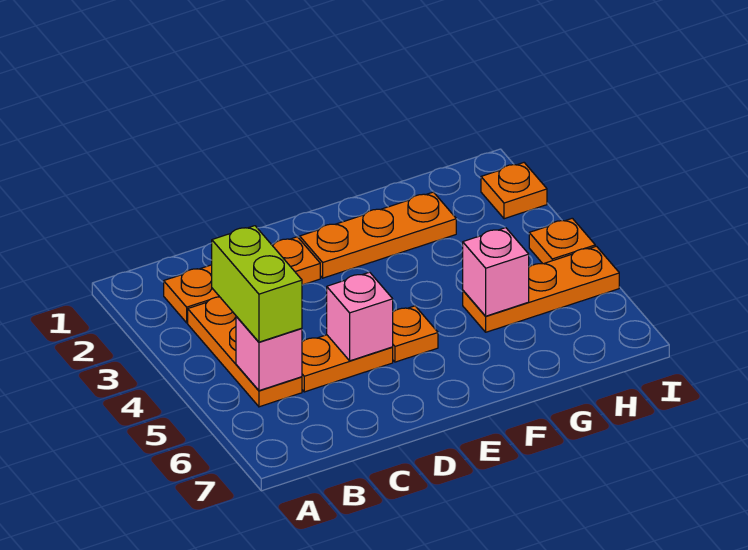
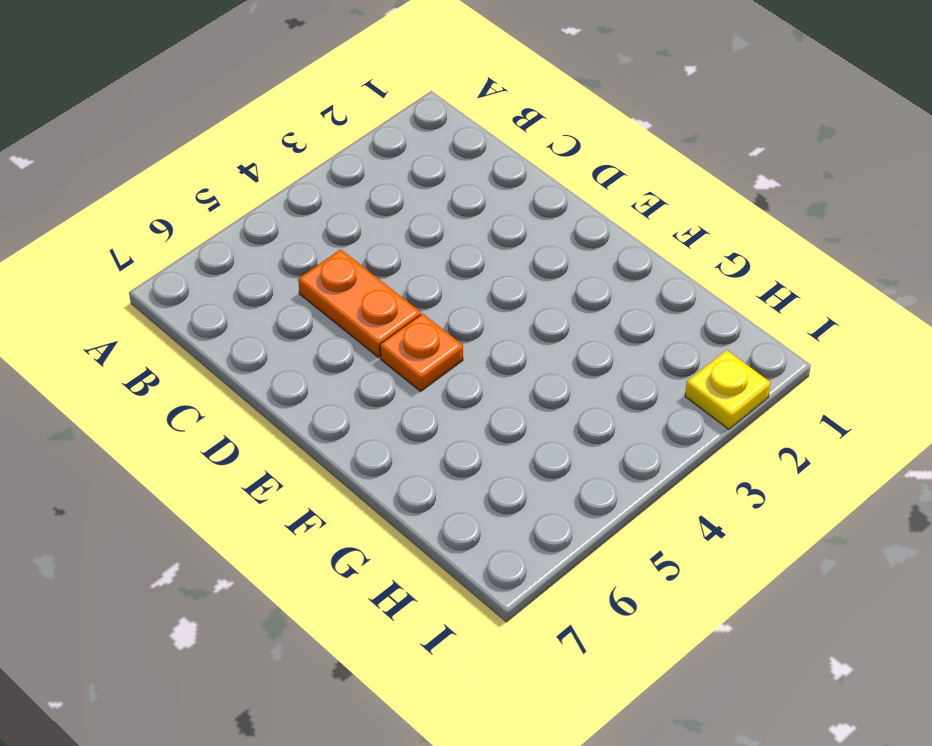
yellow plate I2 level 1 -> orange plate I2 level 1
none -> orange plate B2:D2 level 1
none -> orange plate B3:B5 level 1
none -> orange plate E2:G2 level 1

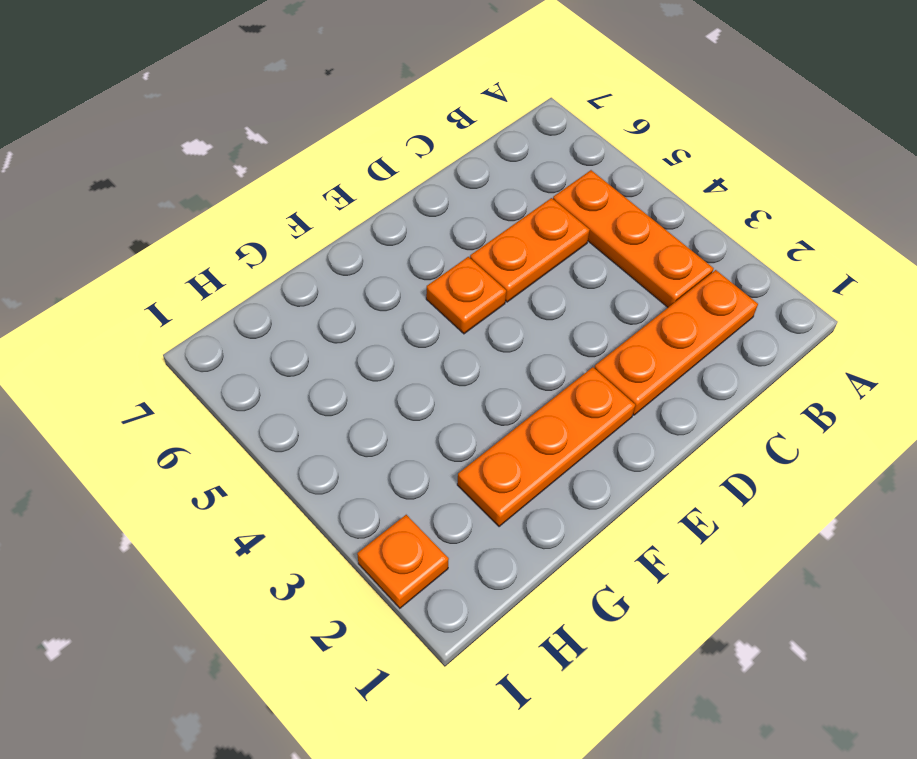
none -> orange plate G5:I5 level 1
none -> orange plate I4 level 1
none -> pink brick B5 level 2

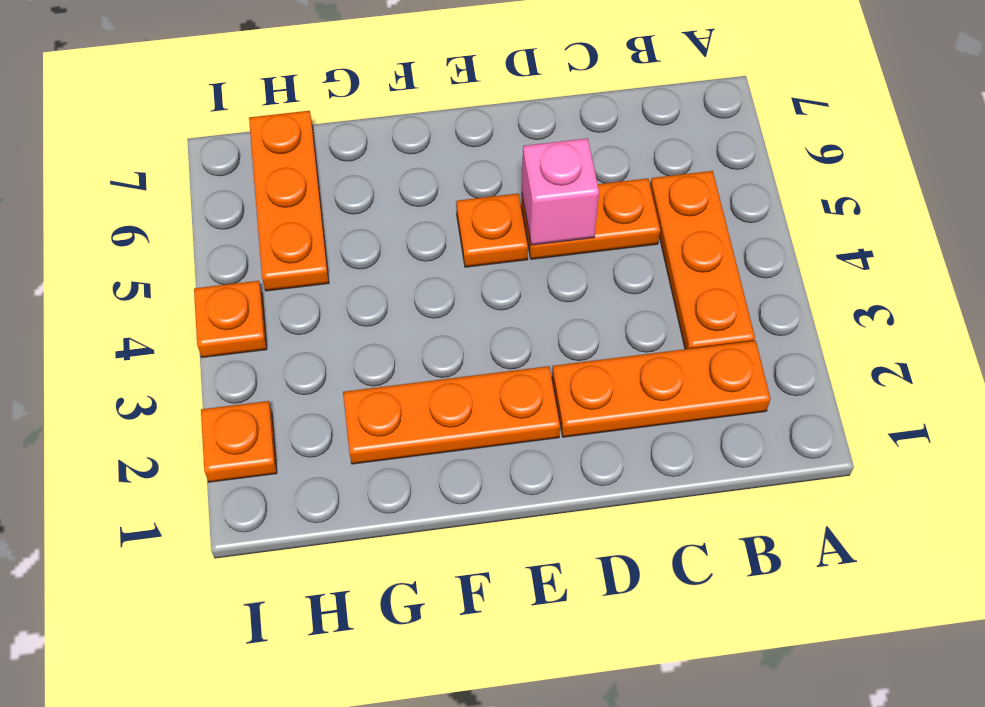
orange plate H5:H7 level 1 -> orange plate G5:I5 level 1
none -> pink brick B5 level 2
none -> pink brick G5 level 2
none -> lime brick B4:B5 level 3

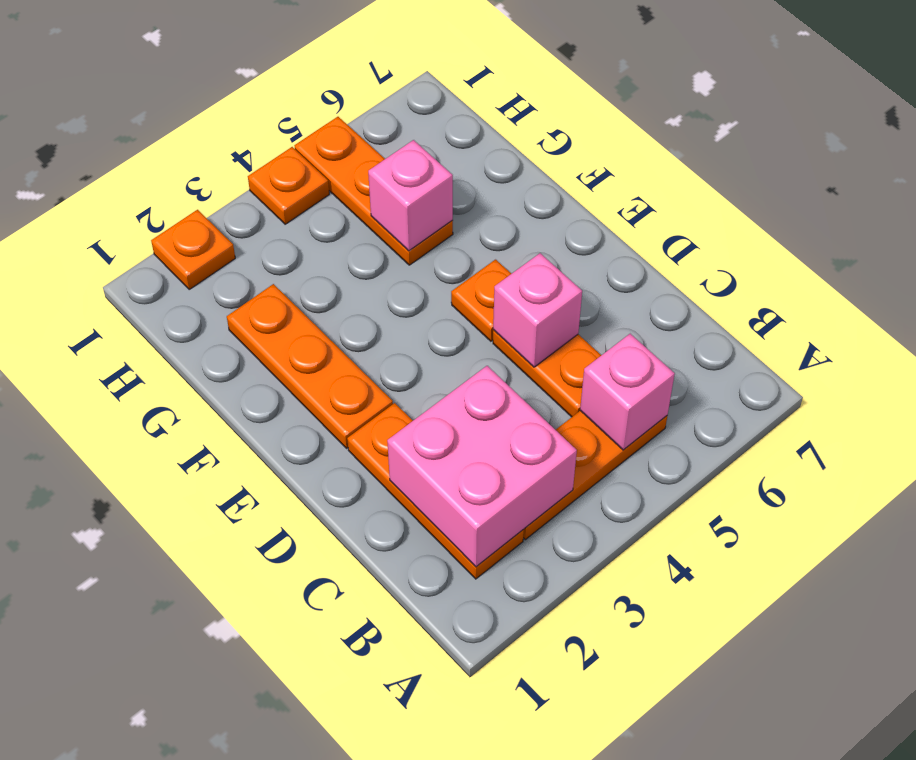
pink brick B2:C3 level 2 -> none
none -> lime brick B4:B5 level 3

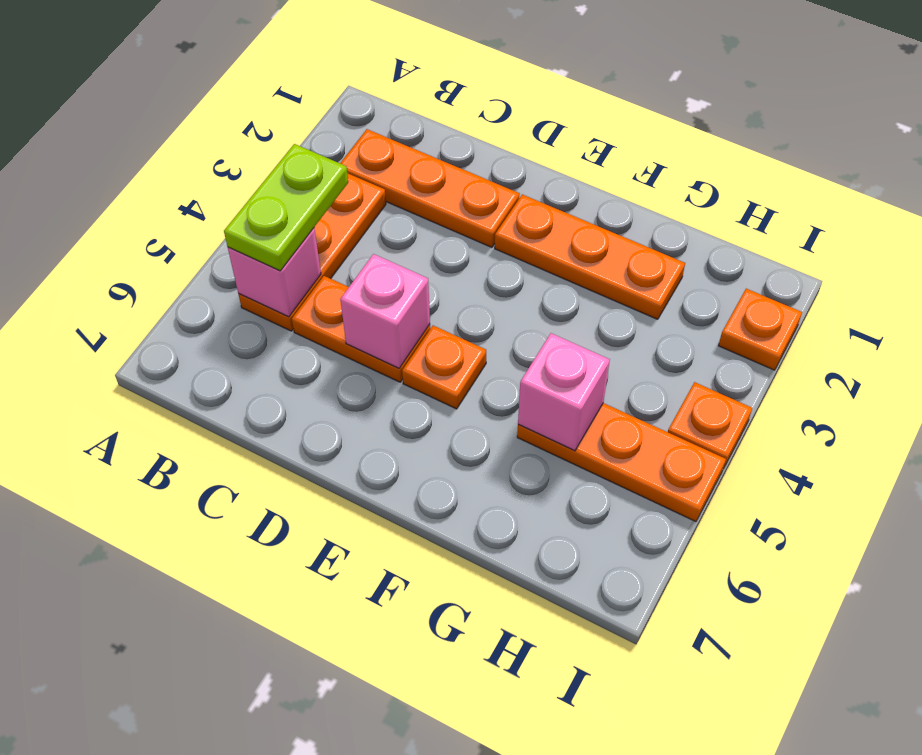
lime plate B4:B5 level 3 -> lime brick B4:B5 level 3

